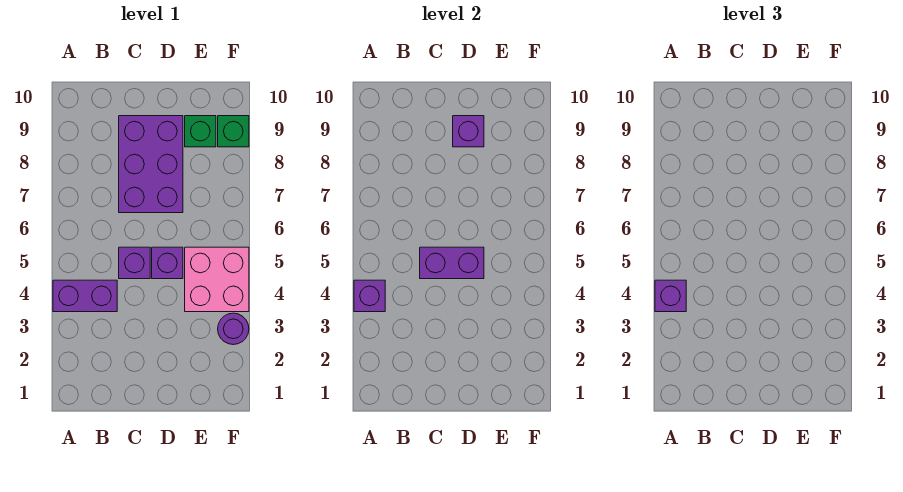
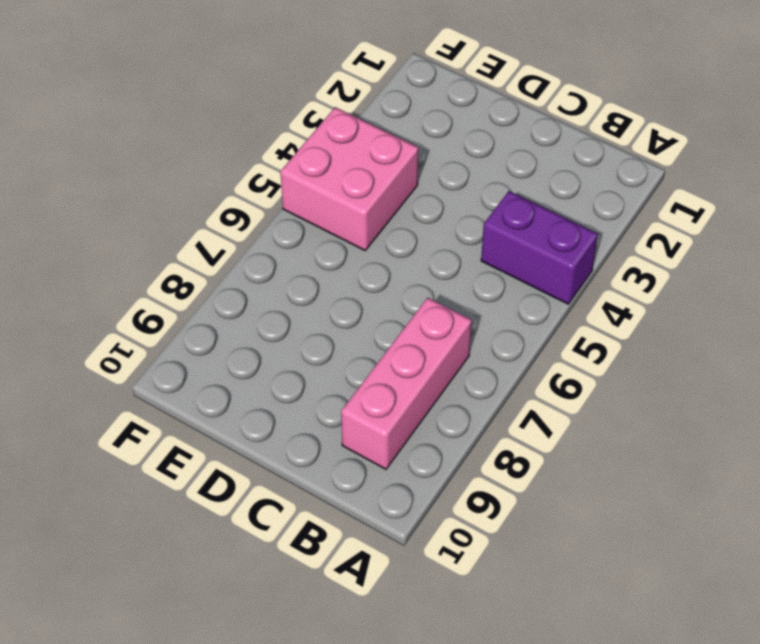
pink brick B7:B9 level 1 -> none
none -> purple brick C5 level 1
none -> purple brick C7:D9 level 1
none -> purple brick D5 level 1

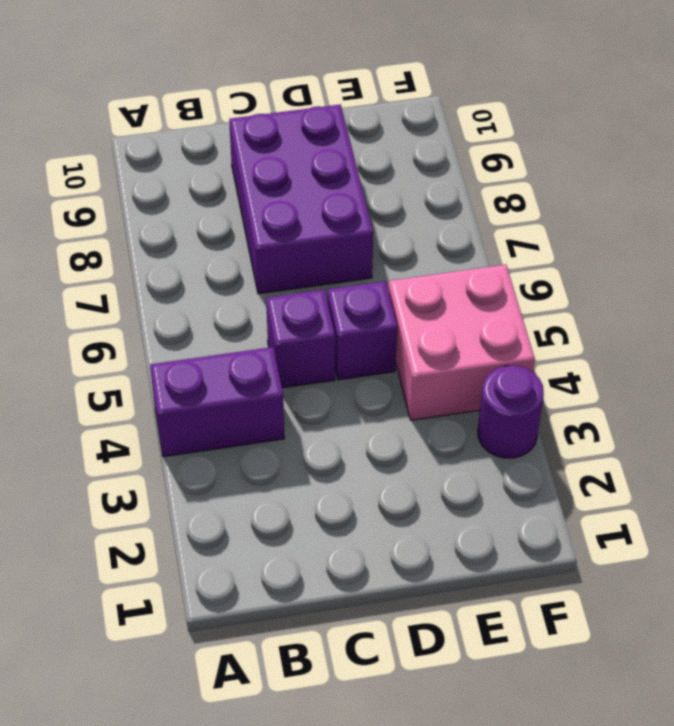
none -> green brick E9 level 1
none -> green brick F9 level 1
none -> purple brick A4 level 2

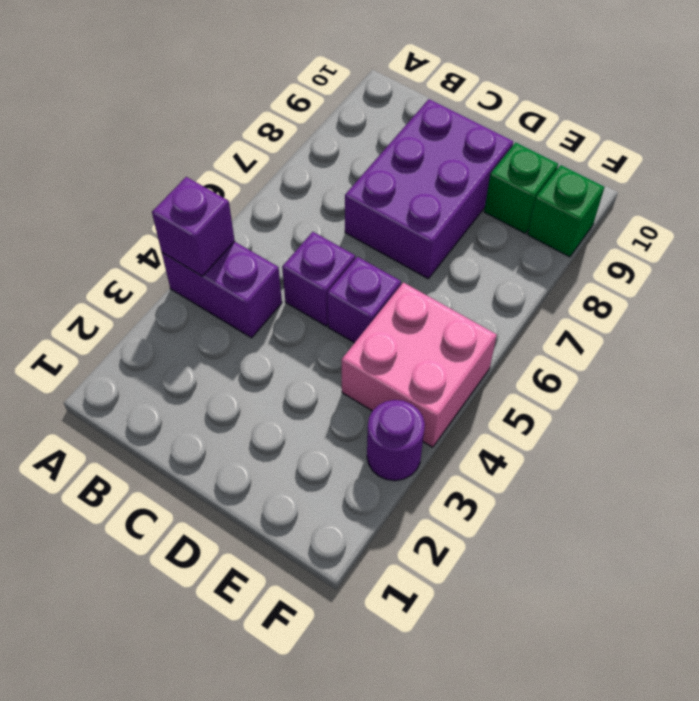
none -> purple brick C5:D5 level 2
none -> purple brick D9 level 2
none -> purple brick A4 level 3

